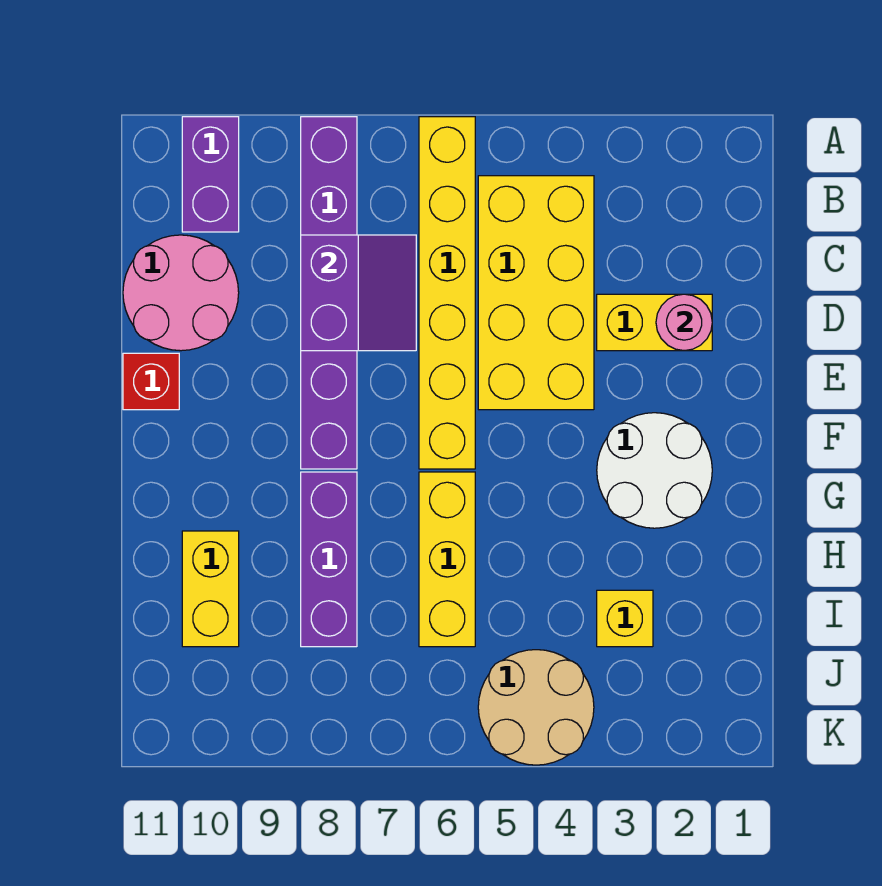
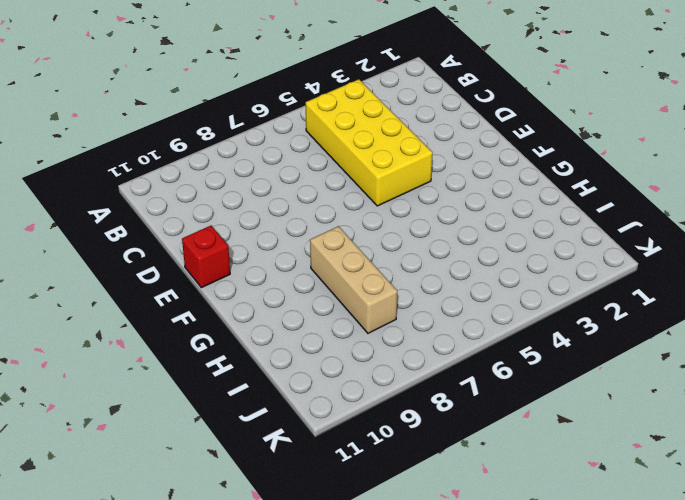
tan brick G8:I8 level 1 -> purple brick G8:I8 level 1
none -> yellow brick A6:F6 level 1
none -> purple brick A8:F8 level 1
none -> purple brick A10:B10 level 1

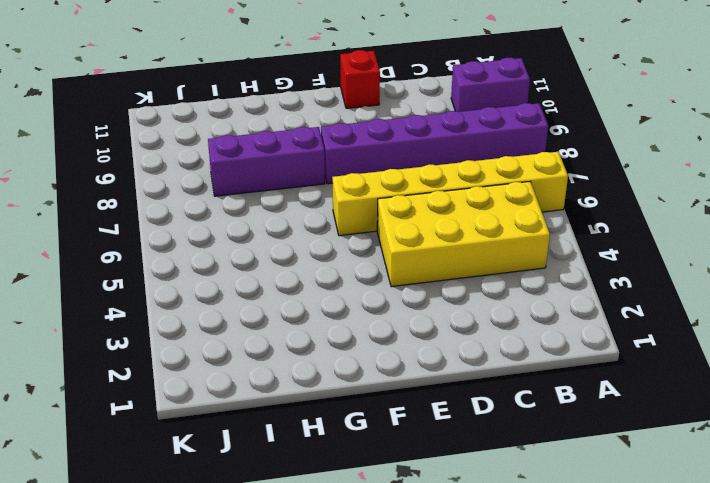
none -> pink round brick C10:D11 level 1
none -> yellow brick D2:D3 level 1
none -> white round brick F2:G3 level 1

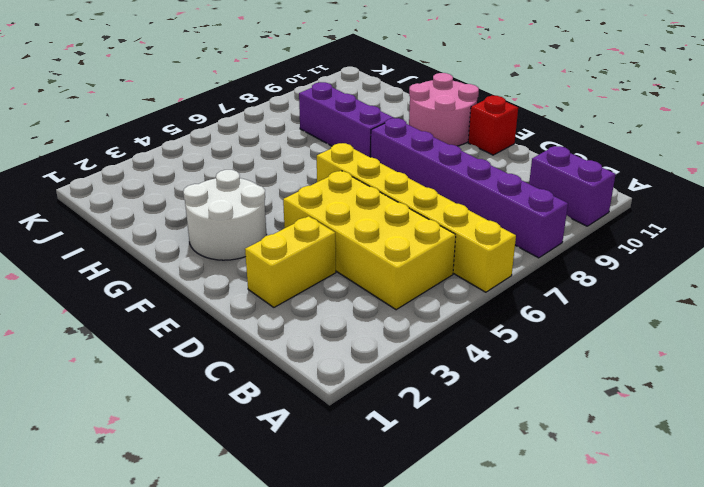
pink round brick F10:G11 level 1 -> pink round brick C10:D11 level 1
none -> yellow brick G6:I6 level 1
none -> yellow brick H10:I10 level 1
none -> yellow brick I3 level 1

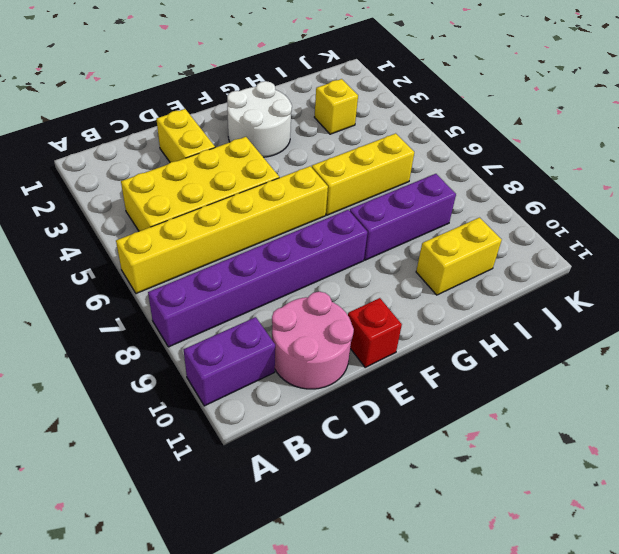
none -> tan round brick J4:K5 level 1
none -> purple slope C7:D8 level 2 top 8
none -> pink round brick D2 level 2

